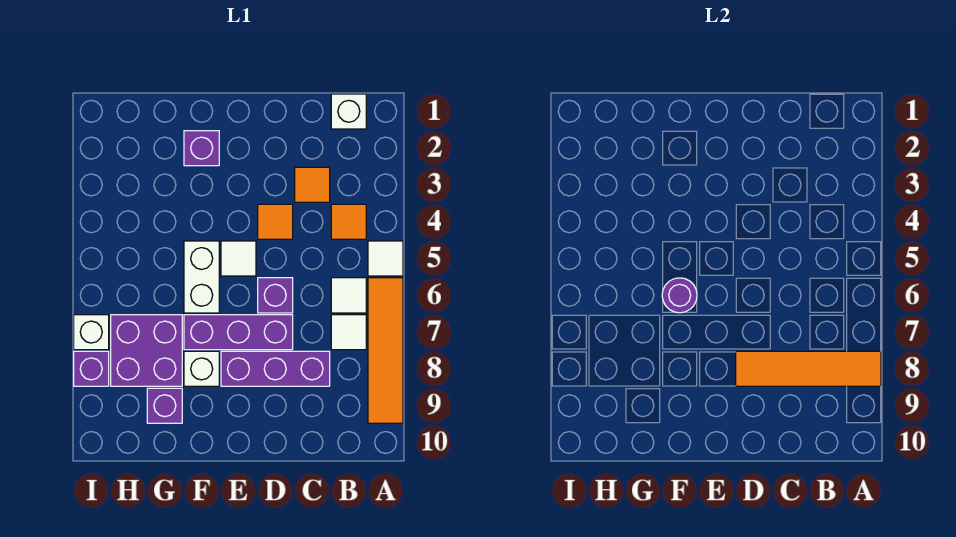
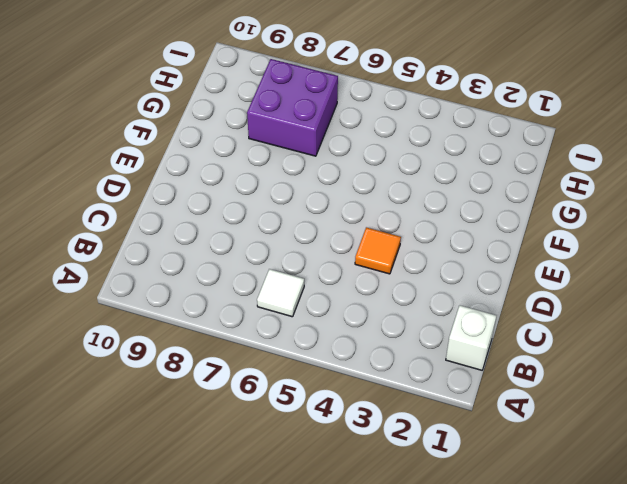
none -> white tile A5 level 1
none -> orange tile A6:A9 level 1
none -> orange tile B4 level 1

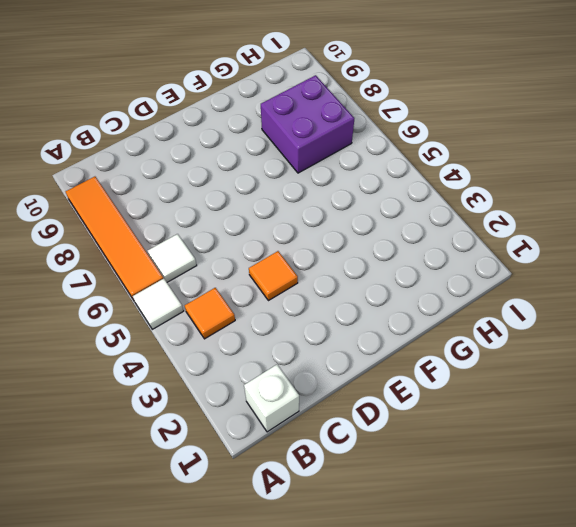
none -> white tile B7 level 1
none -> orange tile C3 level 1
none -> purple brick C8:E8 level 1

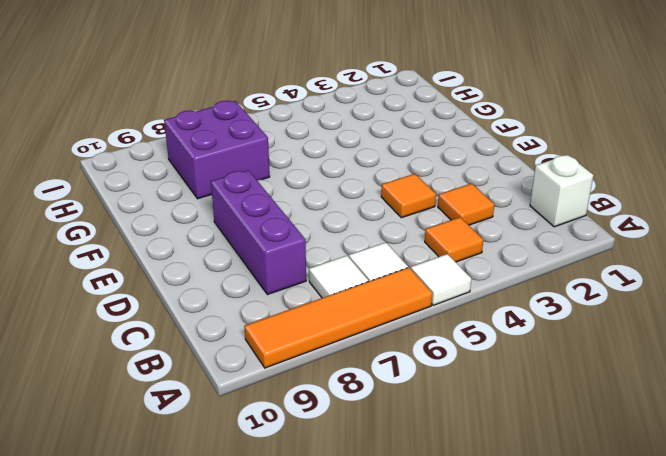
none -> purple brick D6 level 1
none -> purple brick D7:F7 level 1
none -> white tile E5 level 1

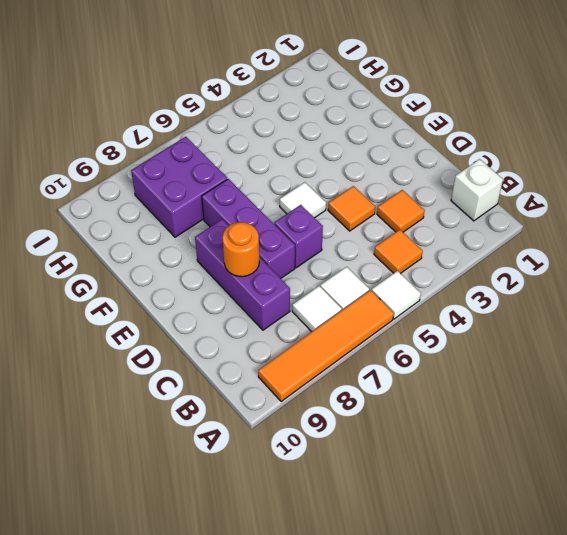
orange round brick D8 level 2 -> orange tile A8:D8 level 2
none -> purple brick F2 level 1
none -> white brick F5:F6 level 1
none -> white brick F8 level 1

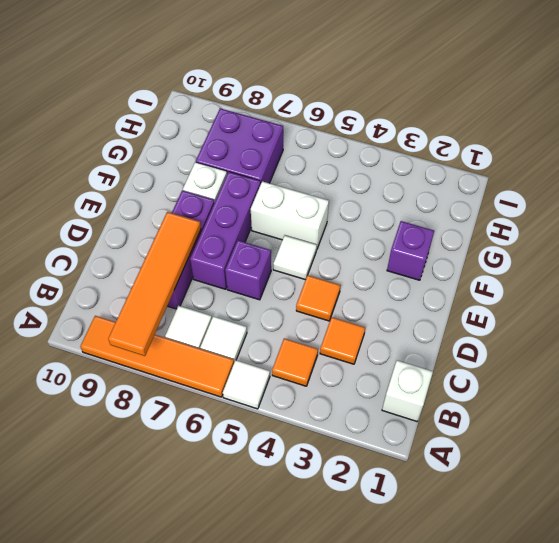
none -> purple brick G9 level 1
none -> white brick I7 level 1
none -> purple brick I8 level 1

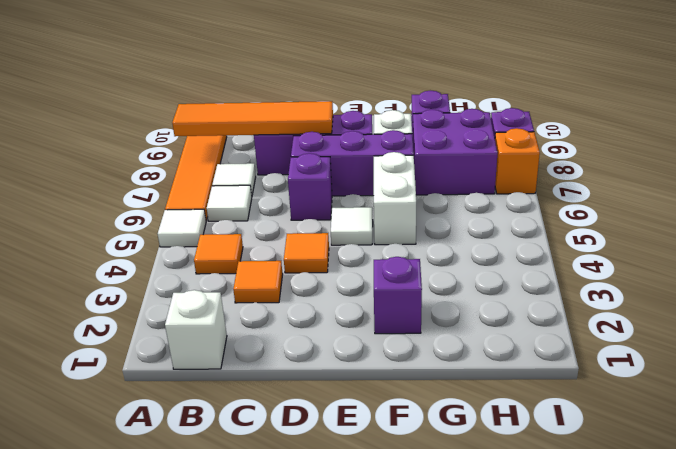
orange brick I7 level 1 -> white brick I7 level 1
none -> purple round brick F6 level 2

